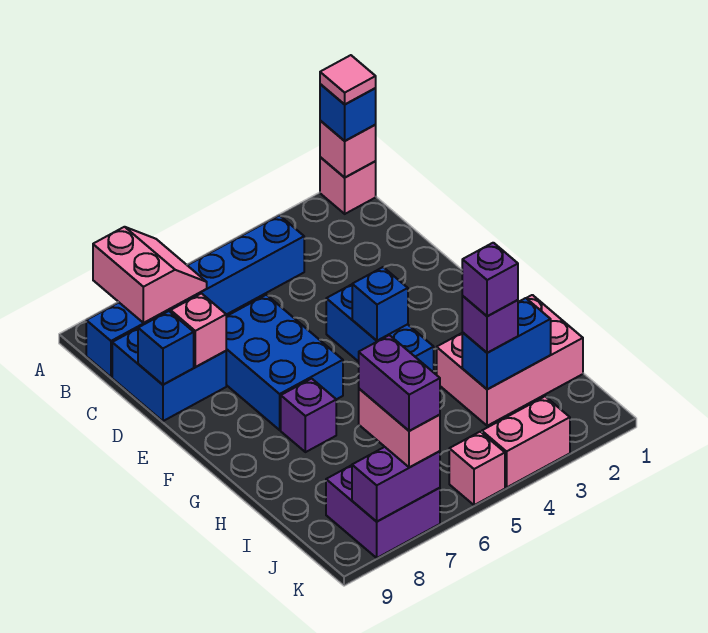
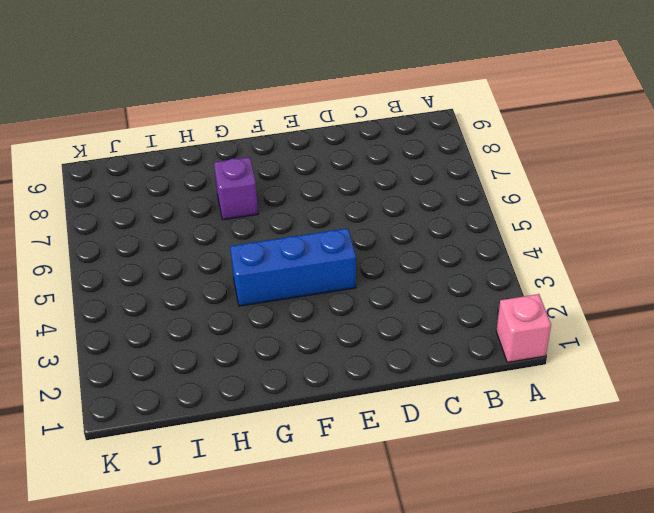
none -> blue brick B4:B9 level 1
none -> blue brick C8:D9 level 1
none -> blue brick D6:F7 level 1

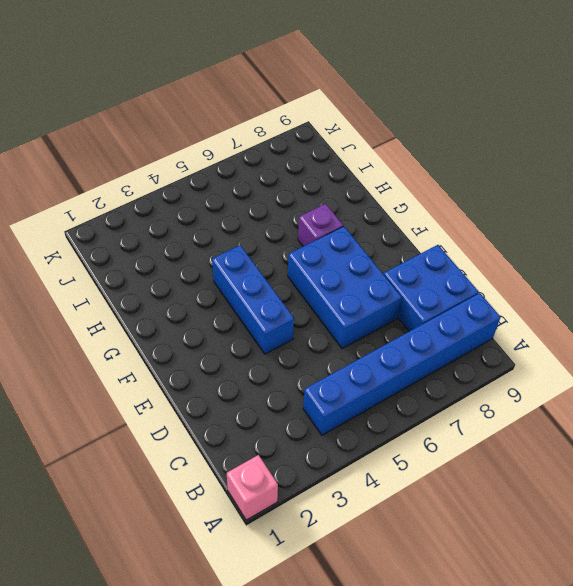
none -> pink brick H1:I3 level 1
none -> purple brick J7:K8 level 1
none -> pink brick K3:K4 level 1

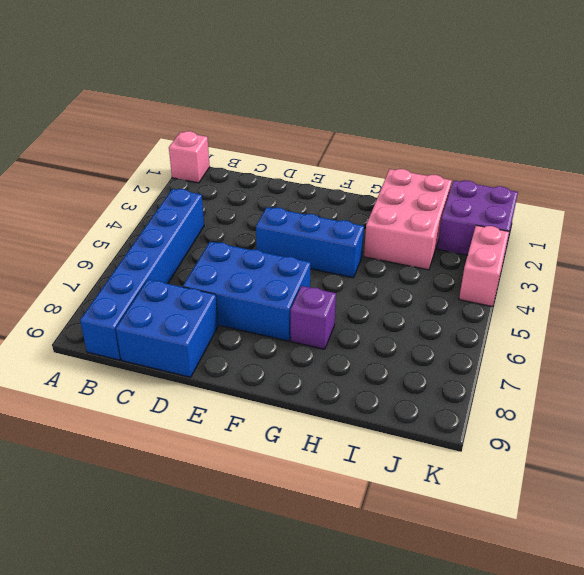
purple brick J1:K2 level 1 -> purple brick J7:K8 level 1
none -> pink brick K5 level 1
none -> pink brick A1 level 2
none -> pink slope A7:B8 level 2 top 8

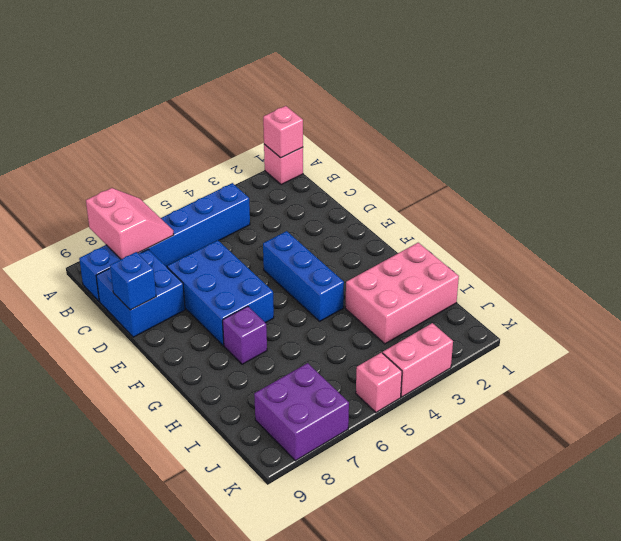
none -> pink brick D8 level 2
none -> blue brick F4 level 2
none -> blue brick I2:I3 level 2

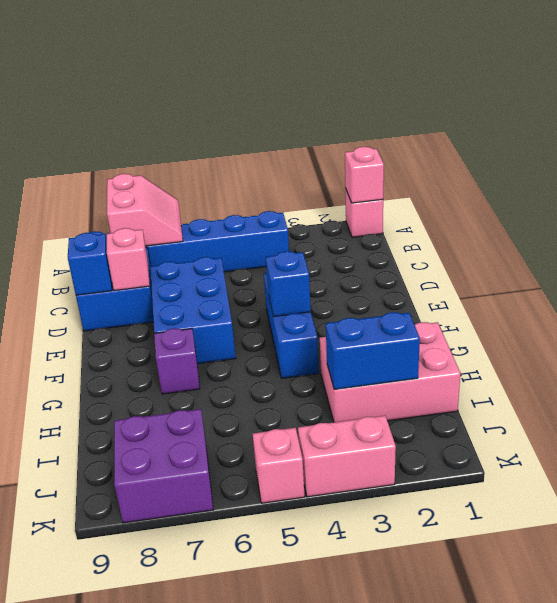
none -> purple brick K7:K8 level 2
none -> blue brick A1 level 3
none -> purple brick I3 level 3

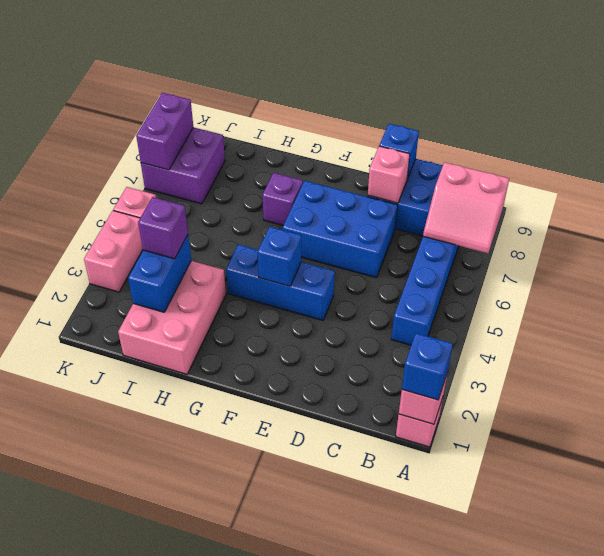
none -> pink brick J7:K7 level 3
none -> pink tile A1 level 4
none -> purple brick I3 level 4

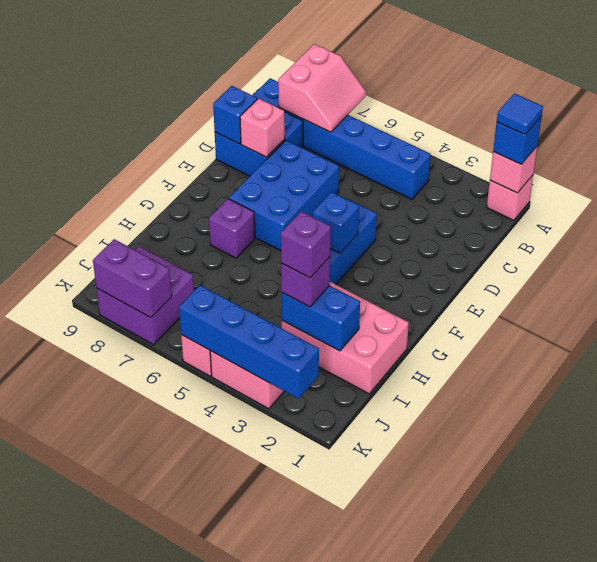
blue tile A1 level 4 -> pink tile A1 level 4
blue brick K2:K5 level 2 -> none
none -> pink brick J7:K7 level 3
none -> purple brick J7:K7 level 4

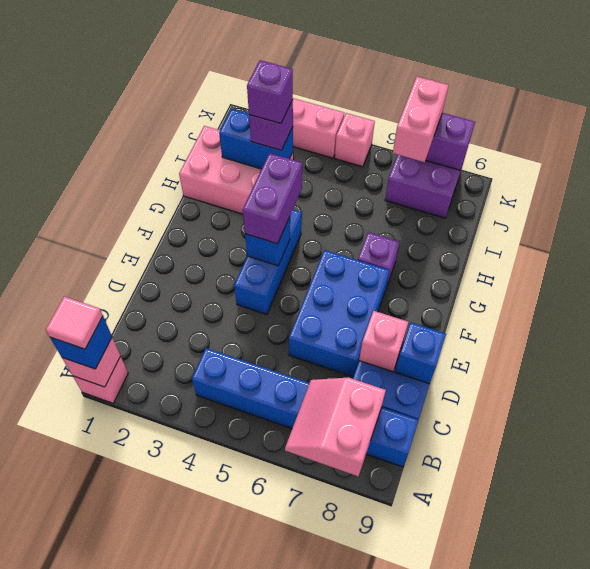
purple brick F4:G4 level 3 -> purple brick J7:K7 level 4

